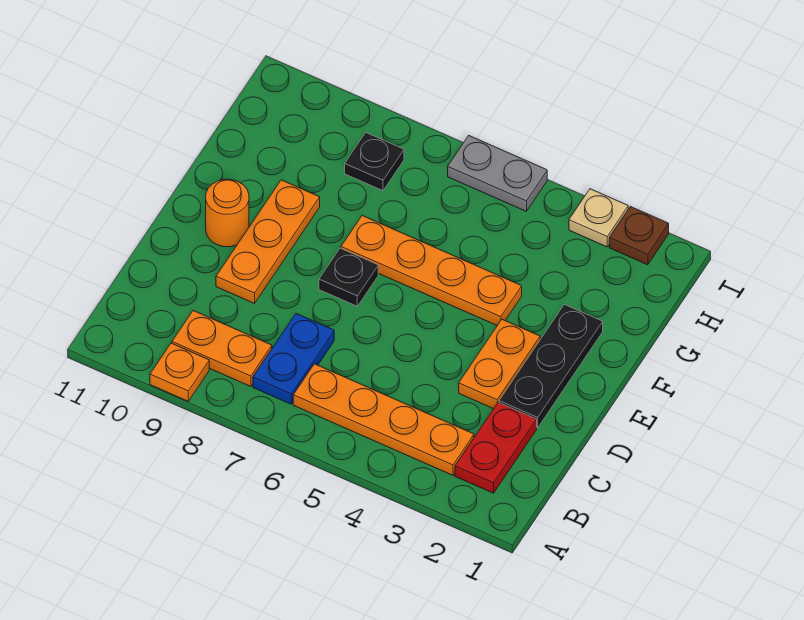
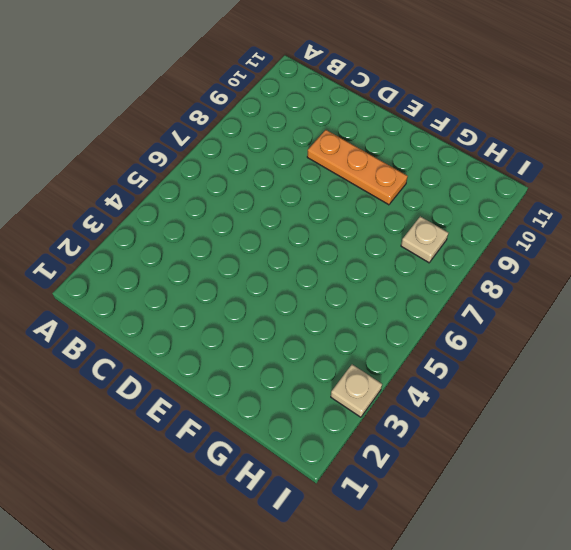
tan plate H8 level 1 -> black plate H8 level 1
none -> orange plate A9 level 1
none -> red plate B2:C2 level 1
none -> orange plate B3:B6 level 1

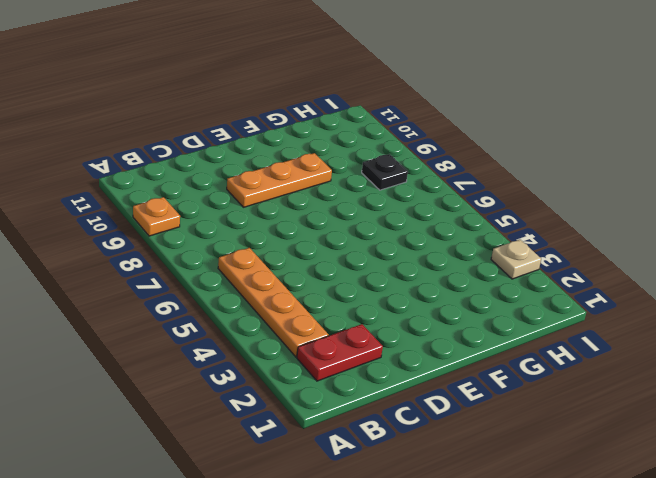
none -> blue plate B7:C7 level 1
none -> orange plate B8:B9 level 1
none -> black plate D2:F2 level 1

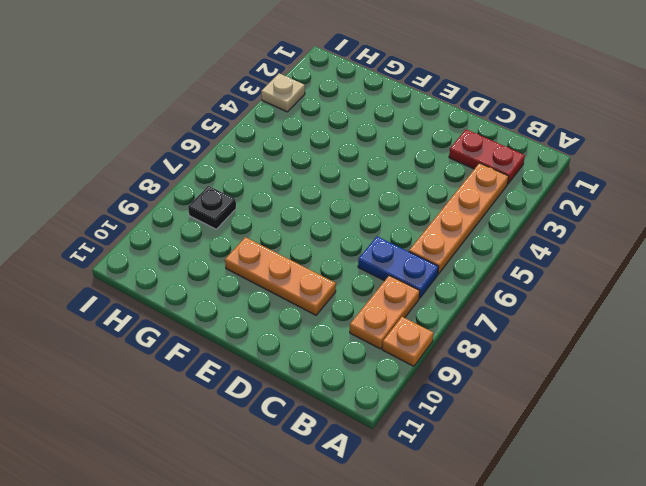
none -> black plate D2:F2 level 1
none -> orange plate D3:E3 level 1
none -> black plate E7 level 1

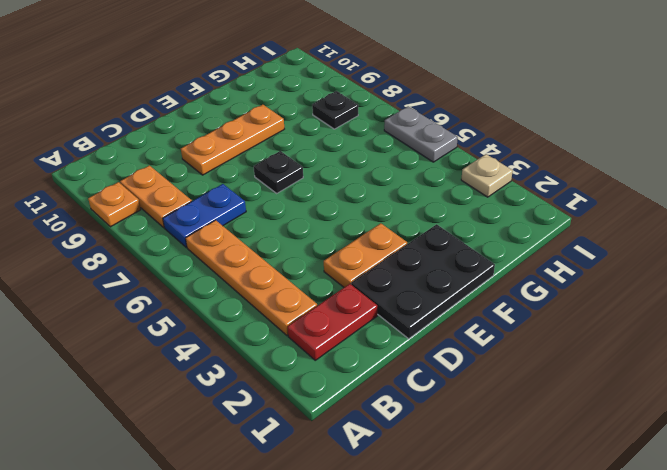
black plate D1:F2 level 1 -> black plate D2:F2 level 1
none -> orange round brick E10 level 1
none -> orange plate F4:F7 level 1
none -> brown plate I2 level 1

